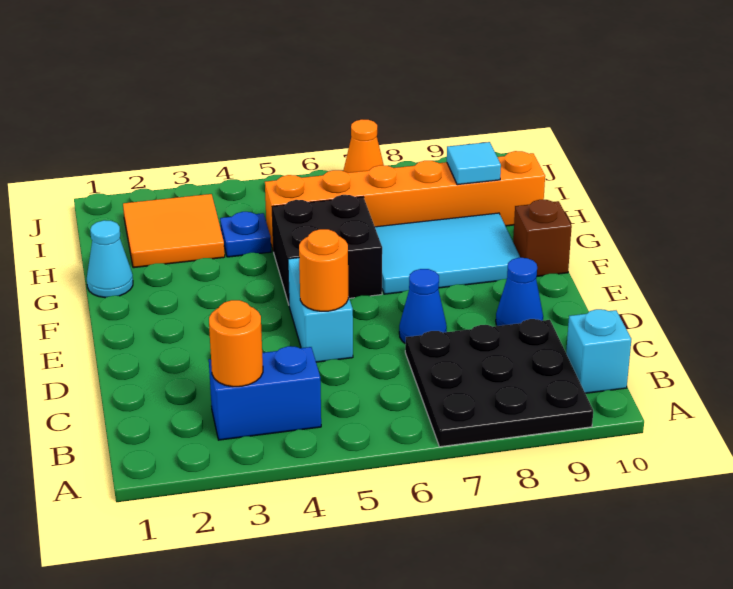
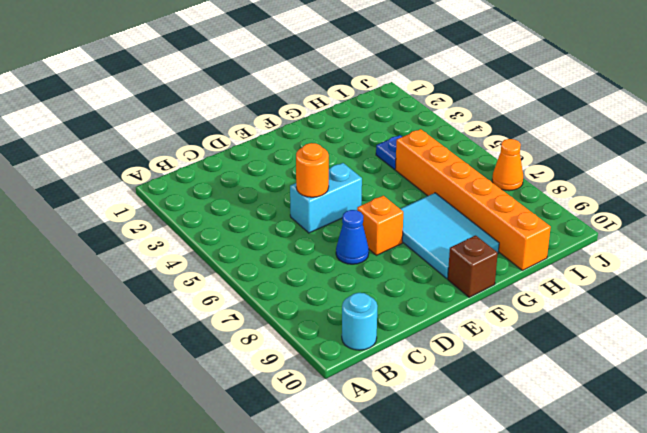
cyan round brick B10 level 1 -> cyan brick B10 level 1
orange brick E7 level 1 -> none
none -> black plate A7:C9 level 1
none -> blue brick B3:B4 level 1
none -> blue cone D9 level 1

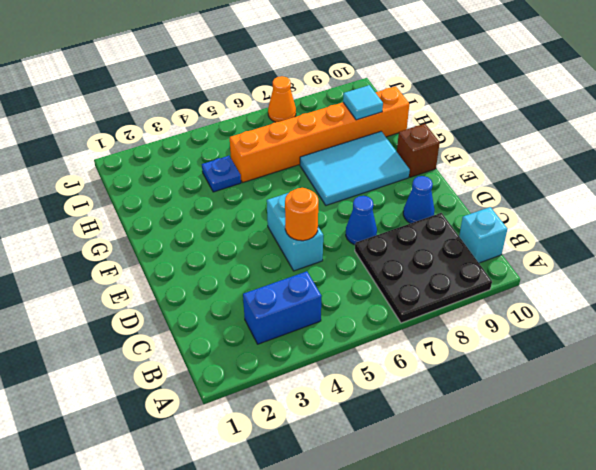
none -> black brick F5:G6 level 1
none -> cyan cone G1 level 1
none -> orange tile H2:I3 level 1

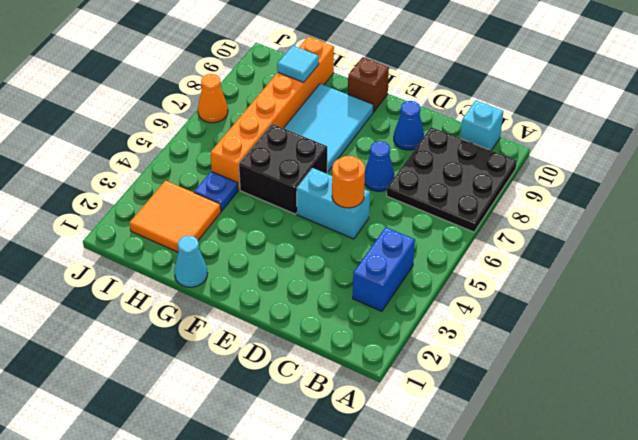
none -> orange round brick B3 level 2

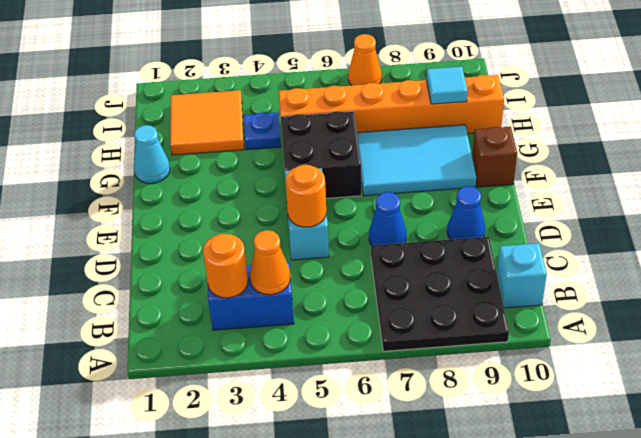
orange cone B4 level 2 -> none

